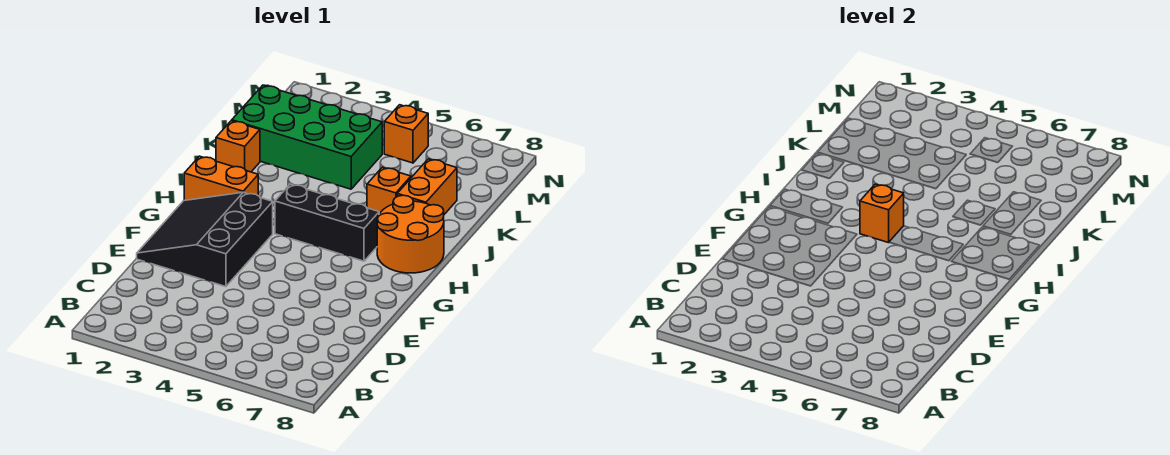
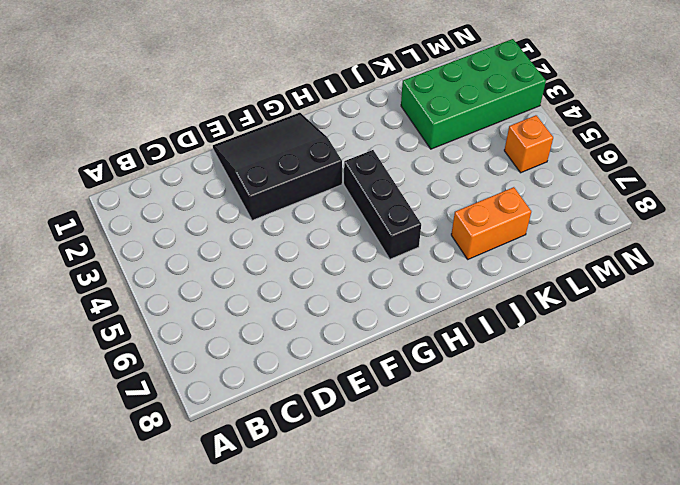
green brick K2:N3 level 1 -> green brick K1:L4 level 1
none -> orange brick H1:H2 level 1
none -> orange round brick H7:I8 level 1

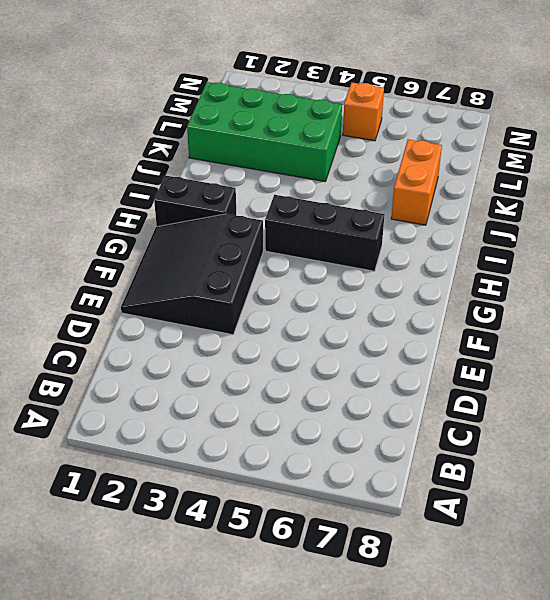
black brick H1:H2 level 1 -> orange brick H1:H2 level 1
none -> orange round brick H7:I8 level 1
none -> orange brick J1 level 1

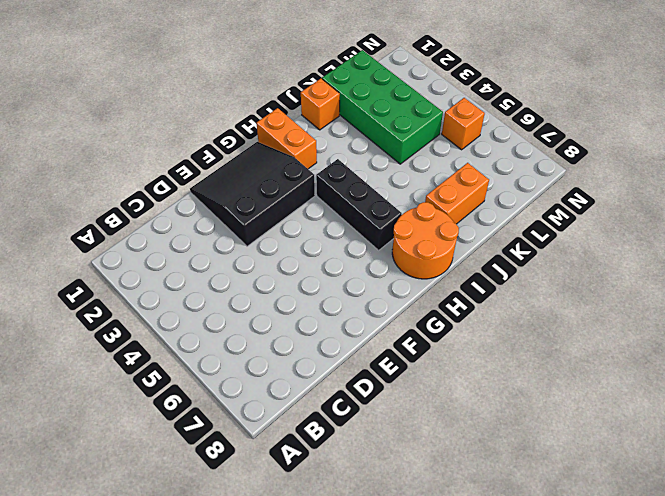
none -> orange brick J6 level 1
none -> orange brick H4 level 2

